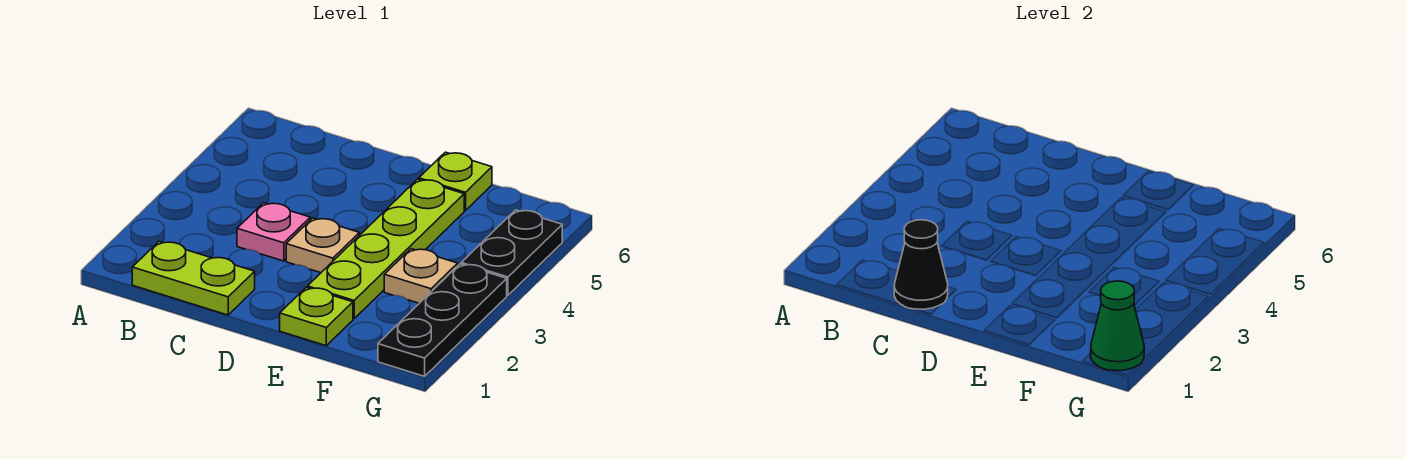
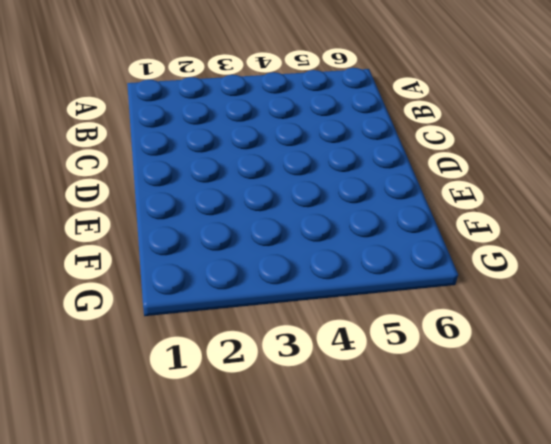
none -> lime plate B1:C1 level 1
none -> pink plate C3 level 1

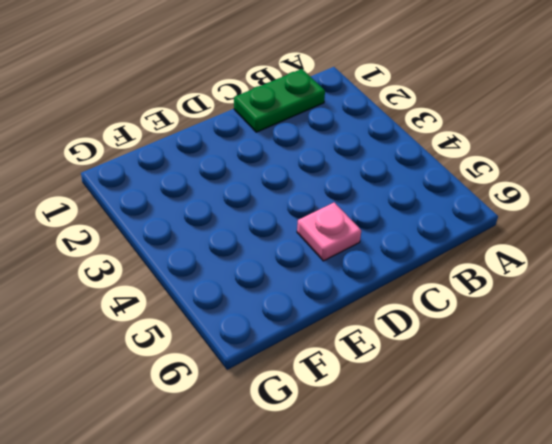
green plate B1:C1 level 1 -> lime plate B1:C1 level 1
pink plate D5 level 1 -> pink plate C3 level 1
none -> tan plate D3 level 1
none -> lime plate E1 level 1

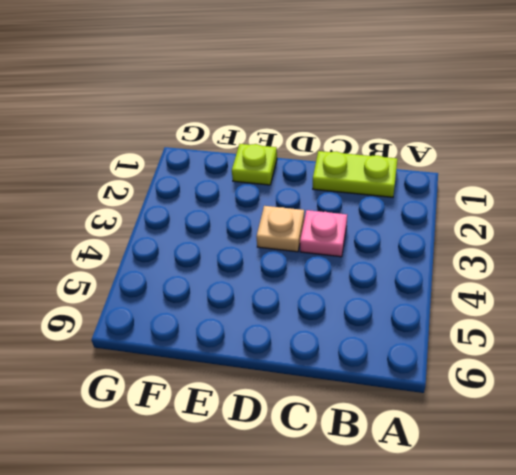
none -> lime plate E2:E5 level 1
none -> lime plate E6 level 1

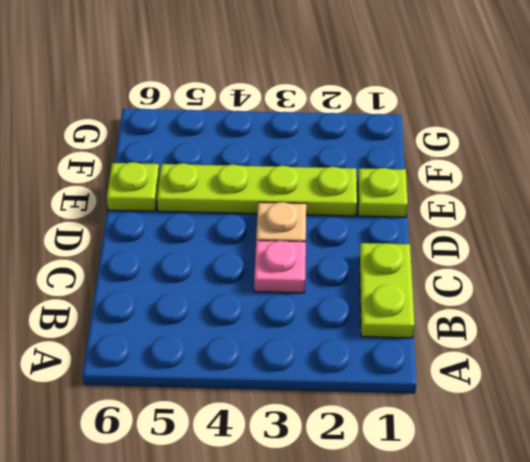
none -> tan plate F3 level 1
none -> black plate G1:G3 level 1

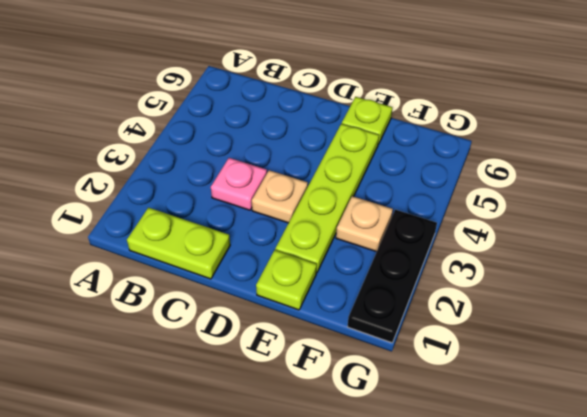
none -> black plate G4:G5 level 1
none -> black cone C1 level 2

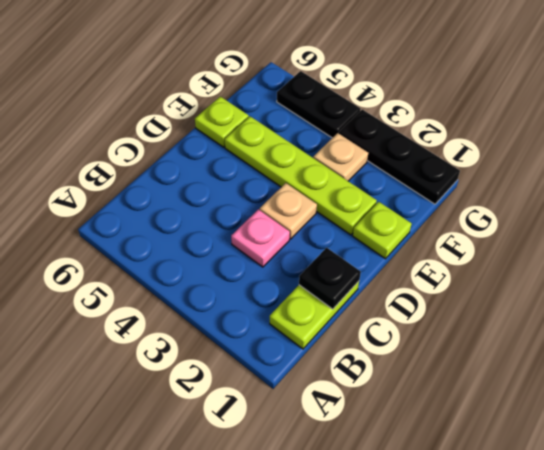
black plate C1 level 2 -> black cone C1 level 2
none -> green cone G1 level 2

